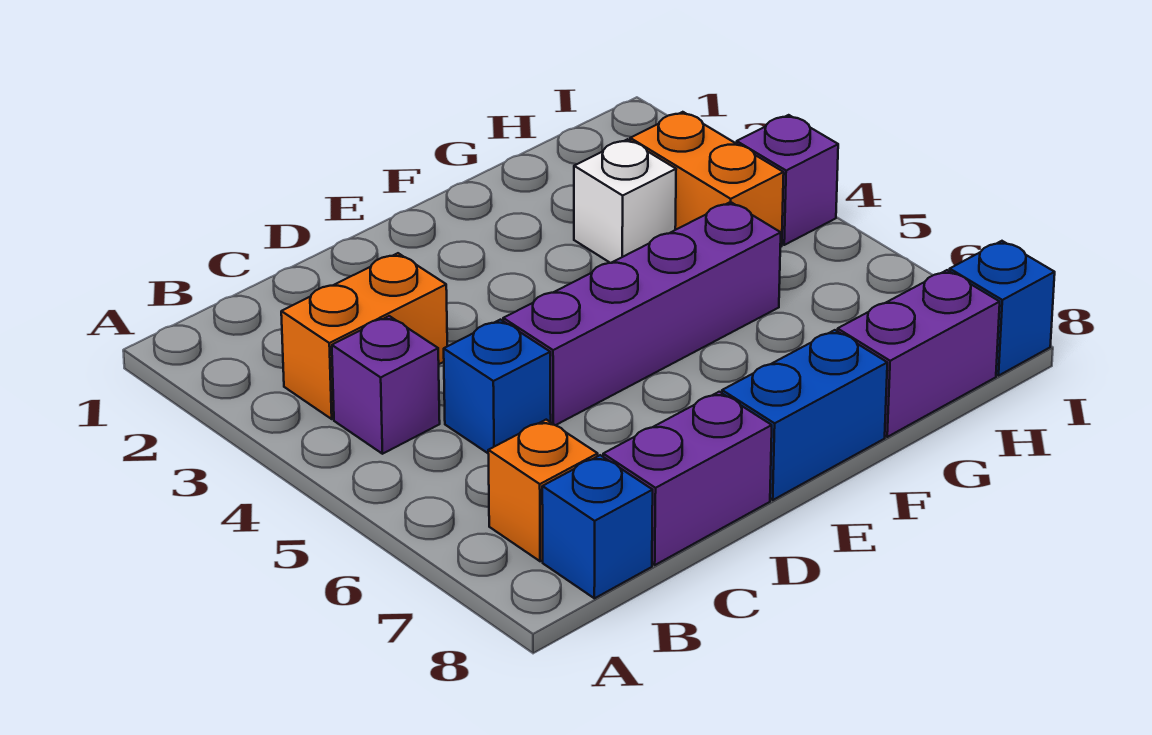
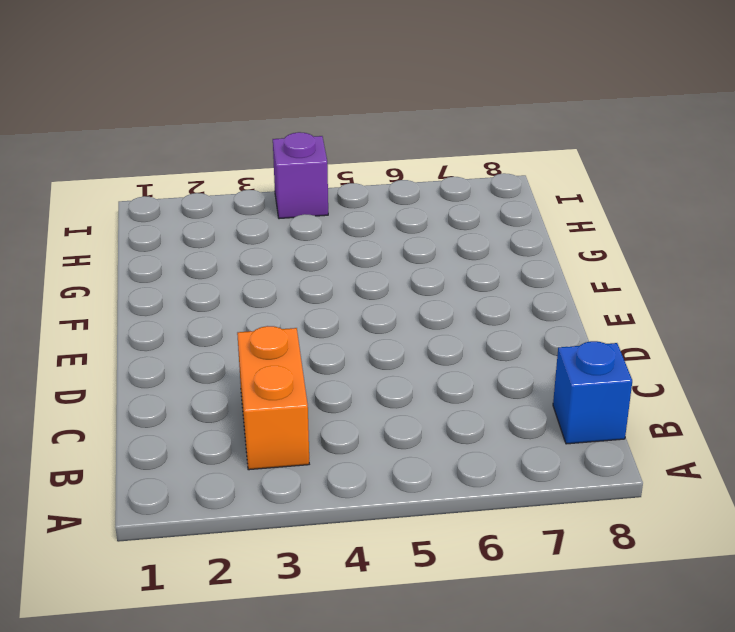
none -> purple brick B4 level 1
none -> orange brick B7 level 1
none -> blue brick C5 level 1

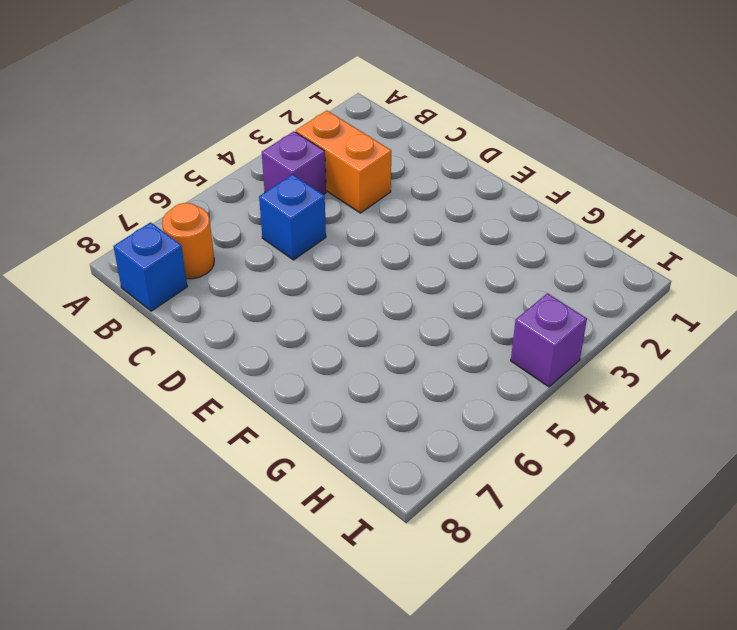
orange round brick B7 level 1 -> orange brick B7 level 1
none -> purple brick C8:D8 level 1
none -> purple brick D5:G5 level 1
none -> blue brick E8:F8 level 1

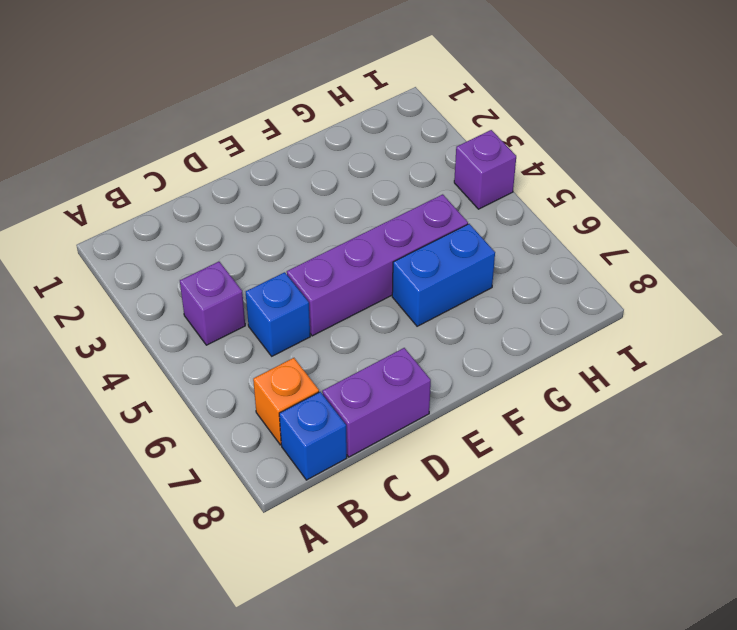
blue brick F6:G6 level 1 -> blue brick E8:F8 level 1
none -> orange brick B3:C3 level 1
none -> white brick G3 level 1
none -> purple brick G8:H8 level 1

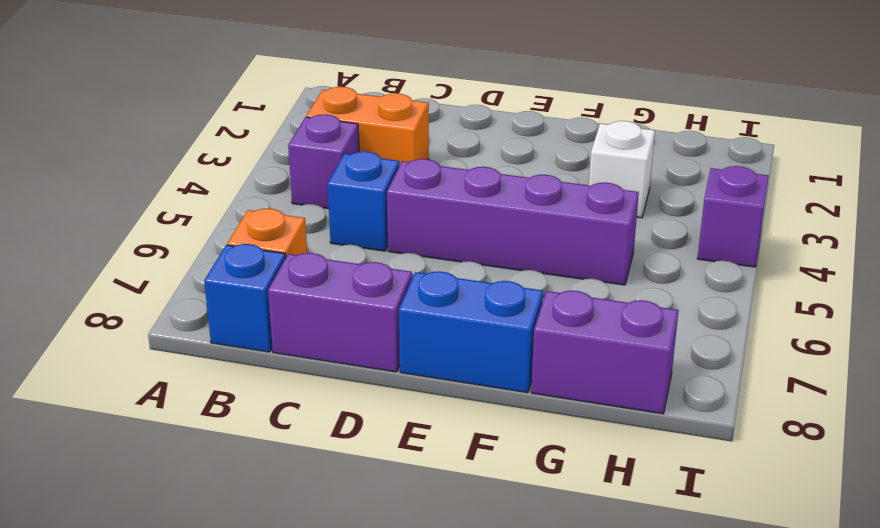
none -> orange brick H3:H4 level 1
none -> blue brick I8 level 1

